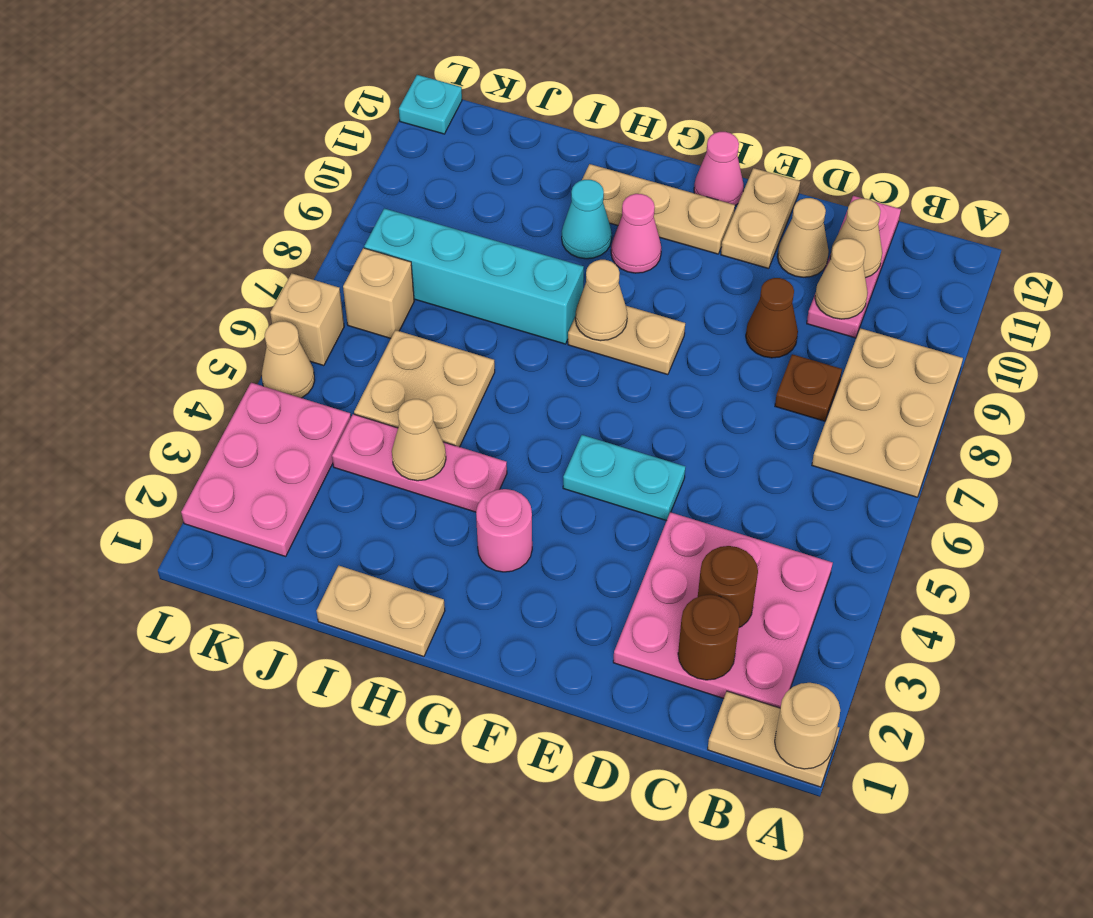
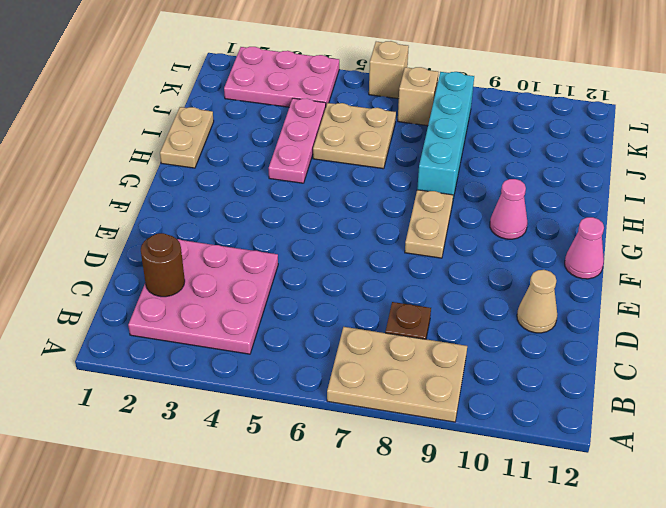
none -> tan plate A1:B1 level 1
none -> pink plate C10:C12 level 1
none -> brown cone D9 level 1
none -> cyan plate E5:F5 level 1

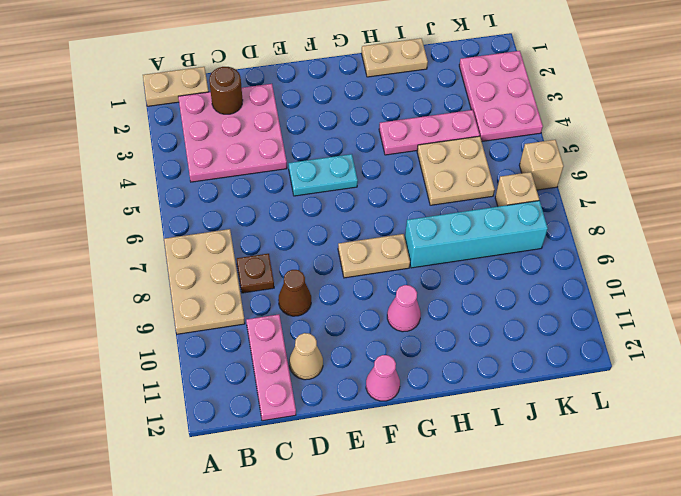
none -> tan plate E11:E12 level 1
none -> tan plate F11:H11 level 1
none -> pink round brick G3 level 1
none -> cyan cone H10 level 1

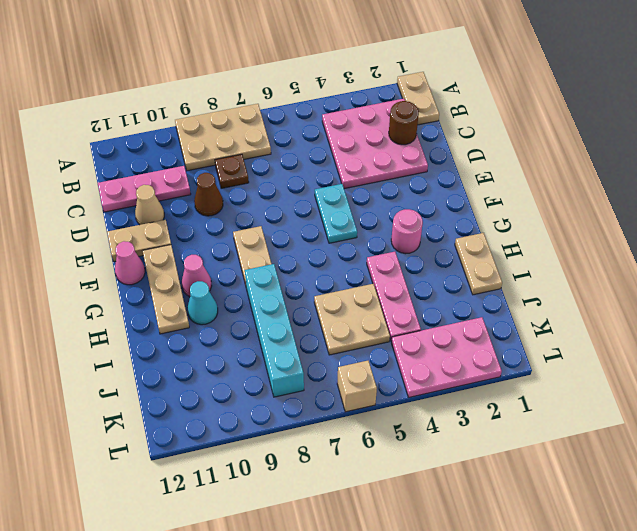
none -> tan brick K7 level 1
none -> tan cone L5 level 1
none -> cyan plate L12 level 1
none -> tan round brick A1 level 2

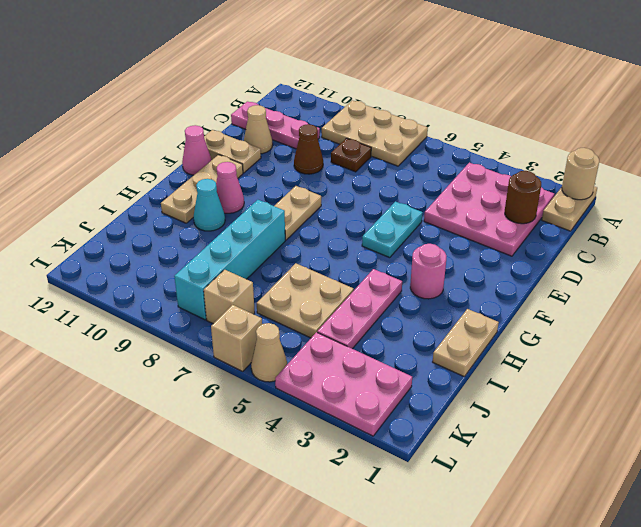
none -> cyan plate L12 level 1
none -> brown round brick C3 level 2
none -> tan cone C10 level 2
none -> tan cone C11 level 2

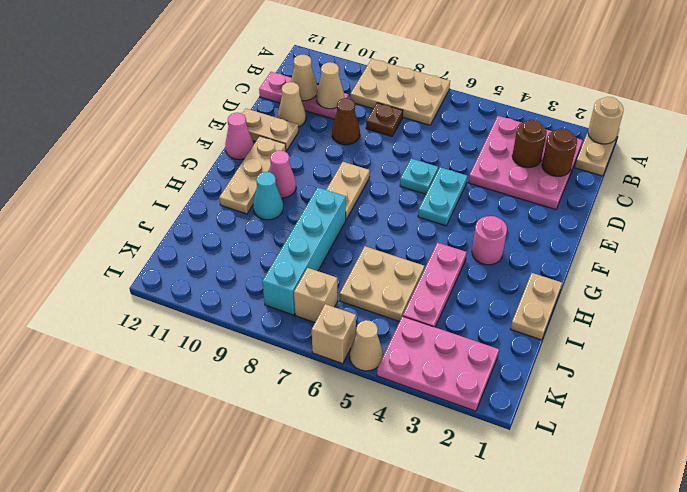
cyan plate E6 level 1 -> cyan plate L12 level 1
none -> tan cone G8 level 2
none -> tan cone I4 level 2

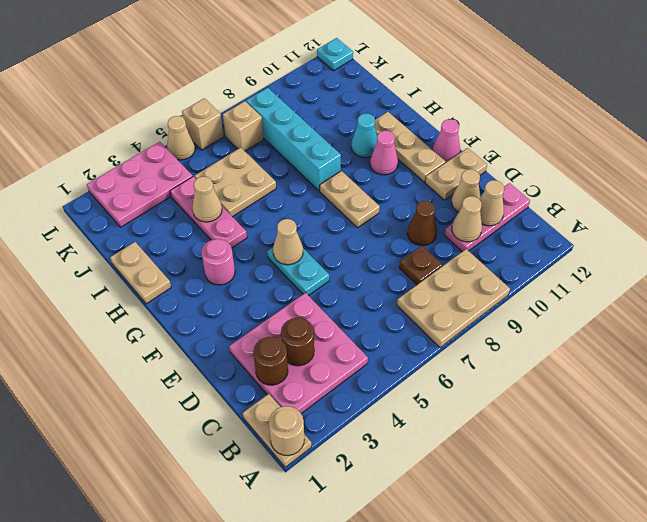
tan cone F5 level 2 -> tan cone G8 level 2

